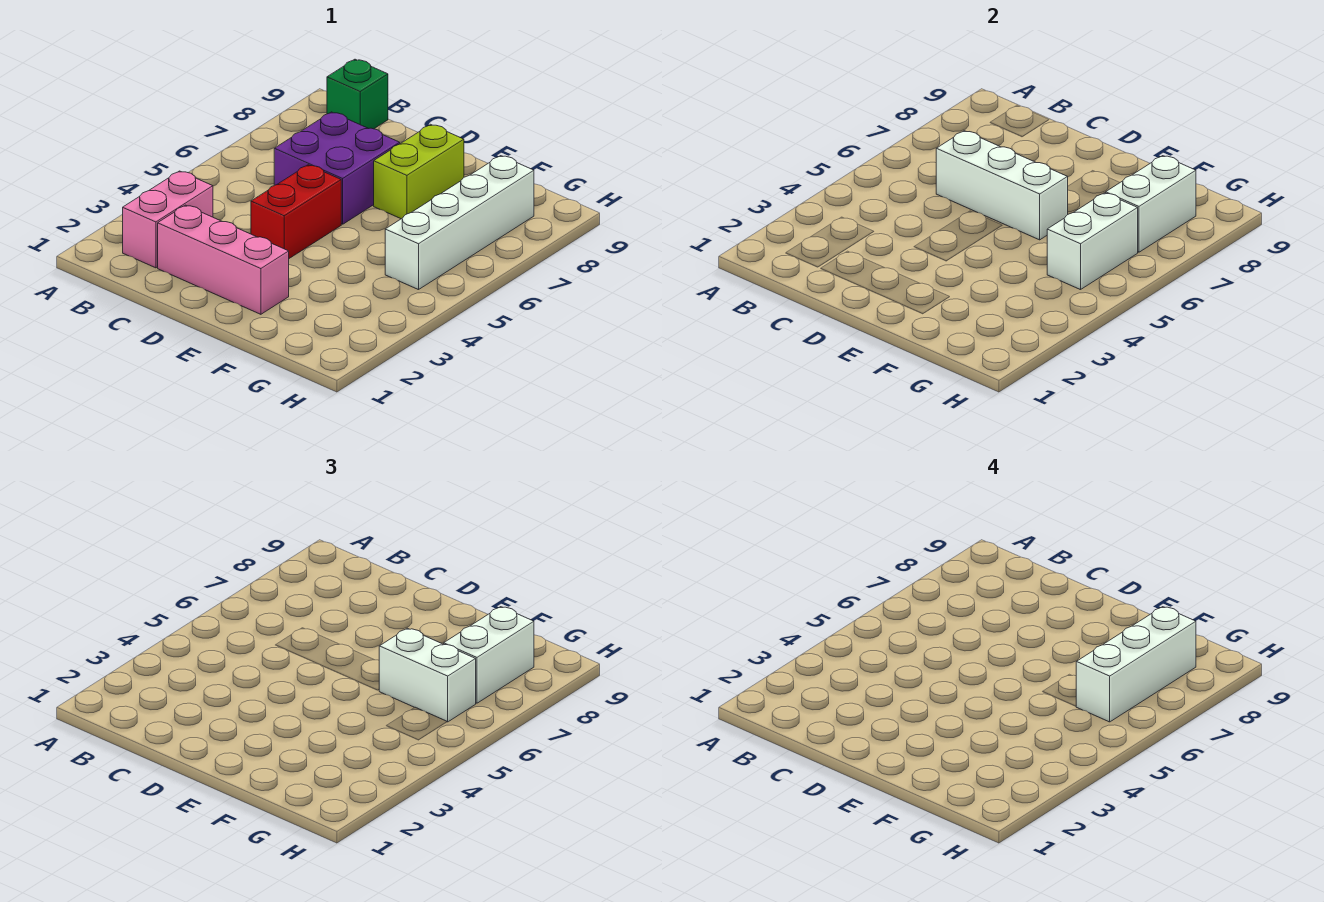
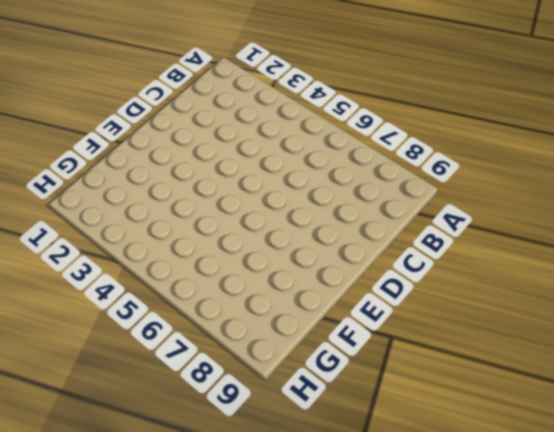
none -> pink brick B2:B3 level 1
none -> green brick B9 level 1
none -> pink brick C2:E2 level 1

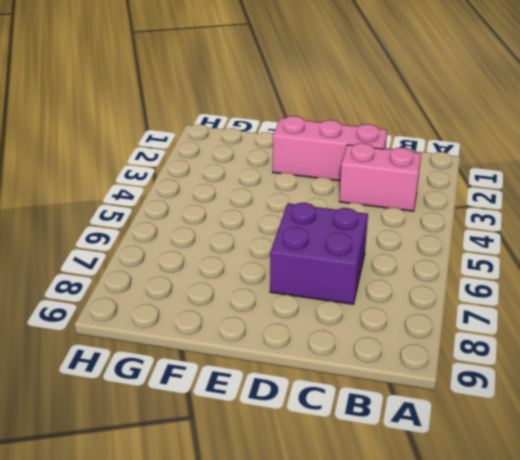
pink brick B3:C3 level 1 -> pink brick B2:B3 level 1
none -> green brick B9 level 1
none -> red brick D4:D5 level 1
none -> lime brick E7:E8 level 1

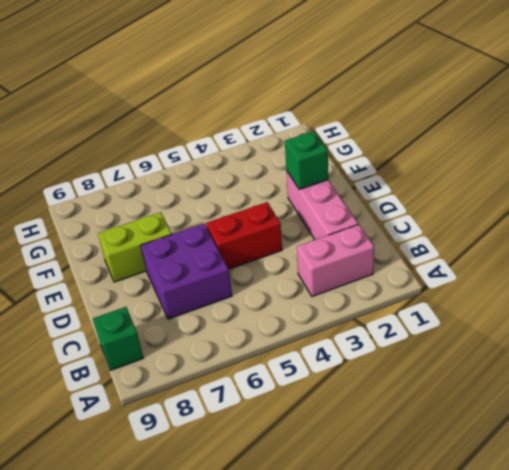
green brick E2 level 2 -> none
none -> white brick G5:G8 level 1
none -> white brick C6:E6 level 2
none -> white brick G5:G6 level 2

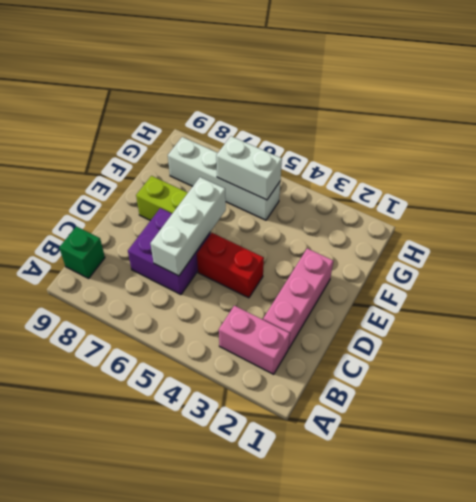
none -> white brick G7:G8 level 2
none -> white brick F6:G6 level 3
none -> white brick G7:G8 level 3

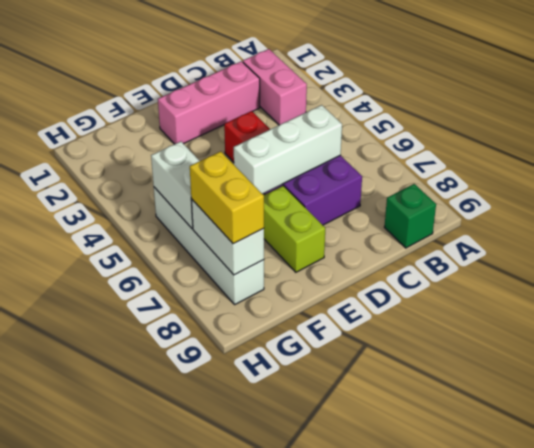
yellow brick G7:G8 level 3 -> white brick G7:G8 level 3
none -> white brick F6:G6 level 3
none -> white brick G6:G8 level 4

